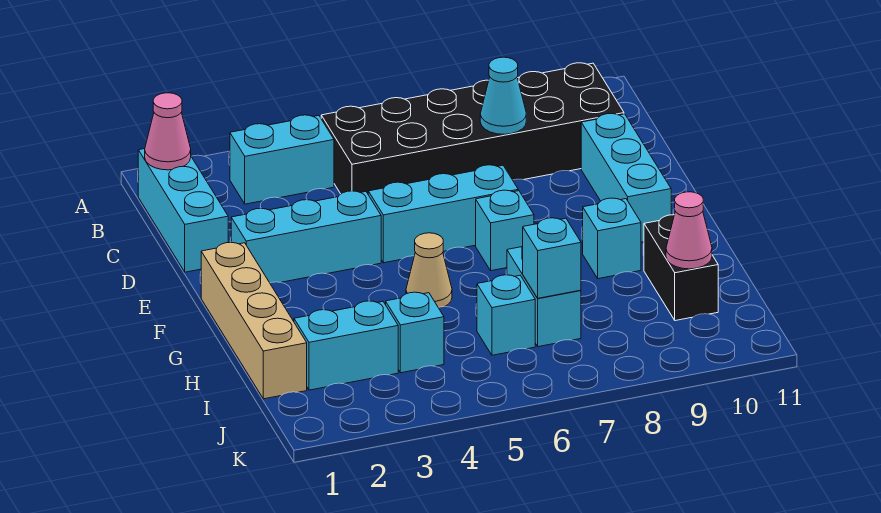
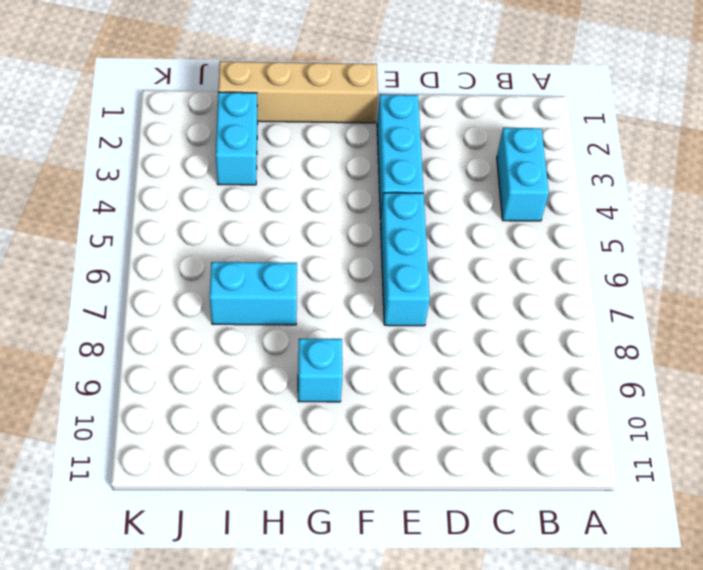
none -> cyan brick B1:D1 level 1
none -> black brick B5:C10 level 1
none -> cyan brick D10:F10 level 1

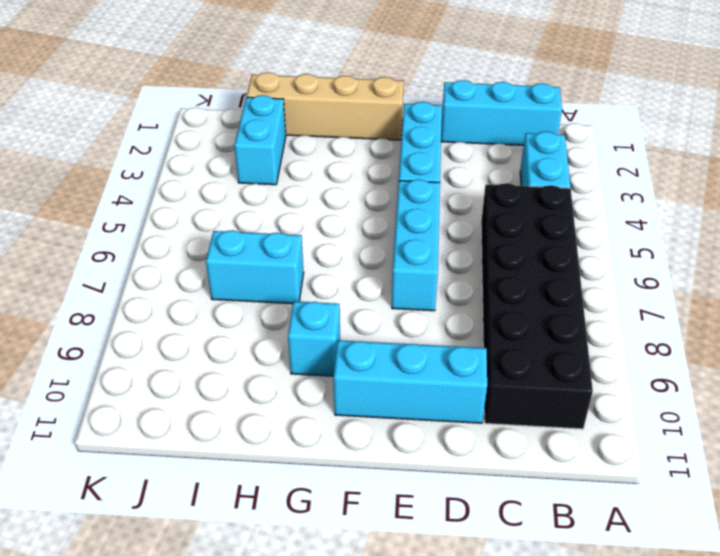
none -> cyan brick F7 level 1
none -> tan cone G5 level 1
none -> black brick H10:I10 level 1

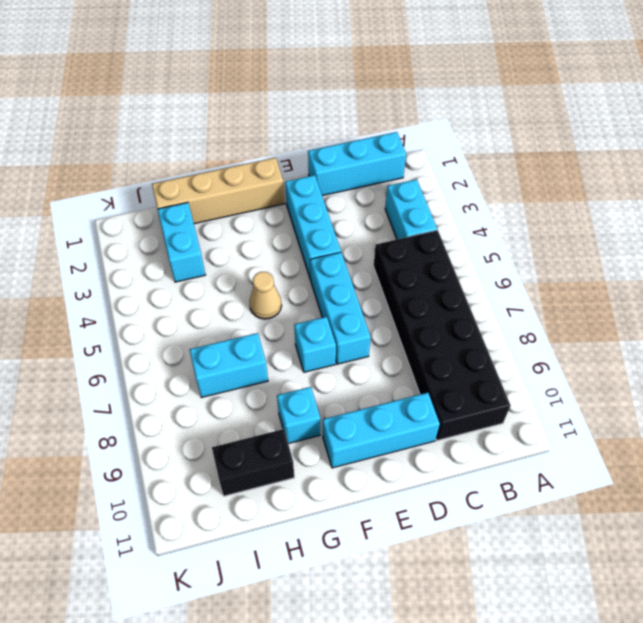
none -> cyan brick I4 level 1
none -> cyan brick I6 level 1
none -> pink cone B1 level 2

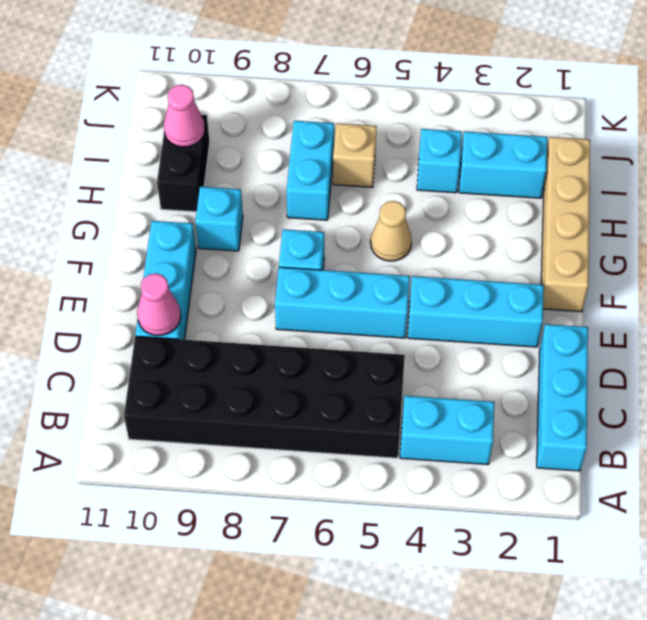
pink cone D10 level 2 -> pink cone B1 level 2
tan brick I6 level 1 -> cyan brick I6 level 1
none -> cyan cone C8 level 2
none -> cyan brick I7 level 2

